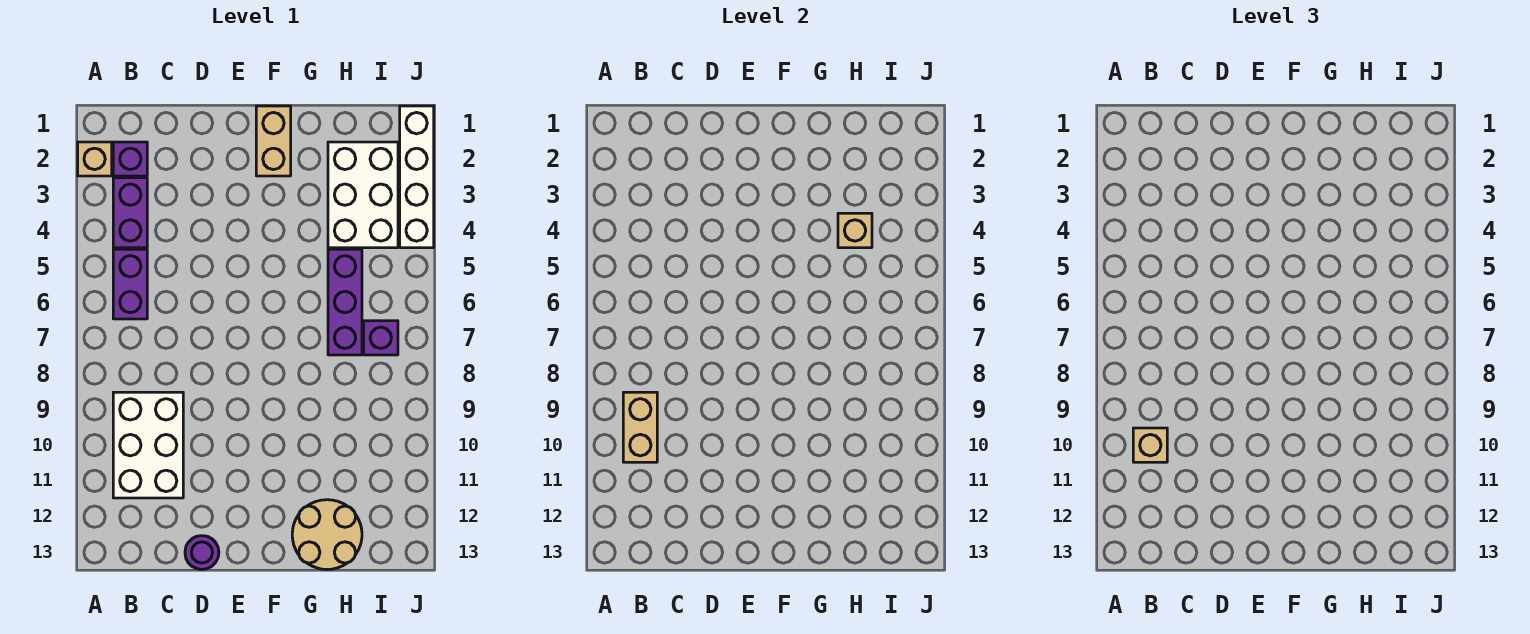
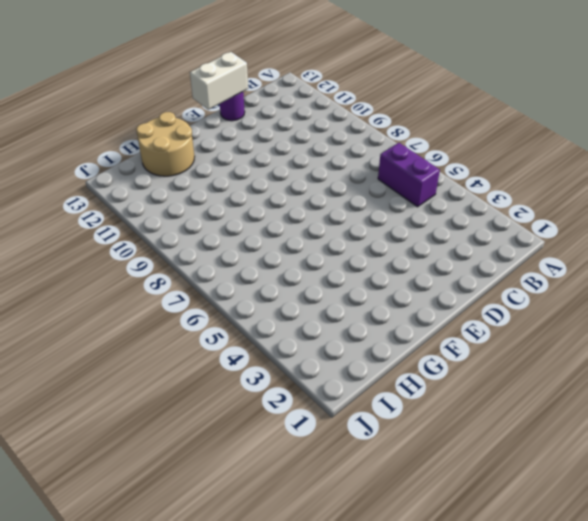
white brick D13:E13 level 2 -> none
none -> tan brick A2 level 1
none -> purple brick B2 level 1
none -> purple brick B3:B4 level 1

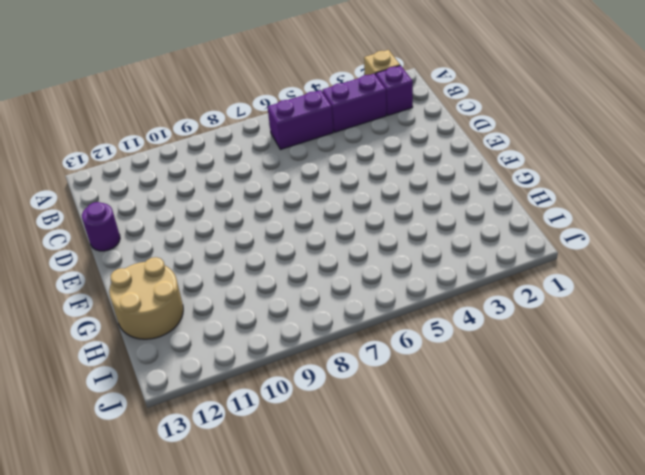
none -> white brick B9:C11 level 1
none -> tan brick F1:F2 level 1
none -> white brick H2:I4 level 1

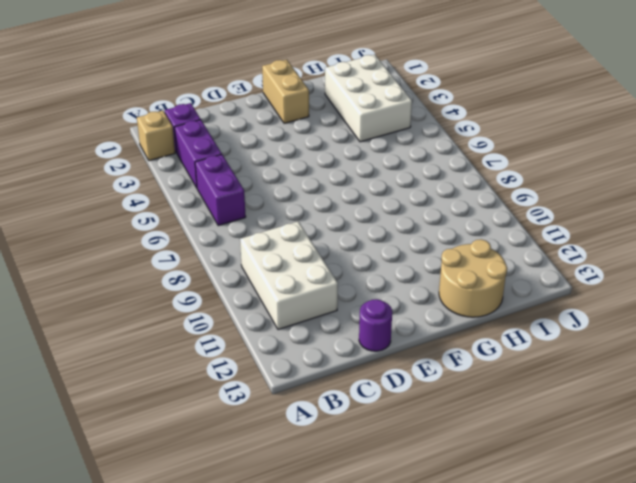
none -> purple brick H5:H7 level 1
none -> purple brick I7 level 1
none -> white brick J1:J4 level 1

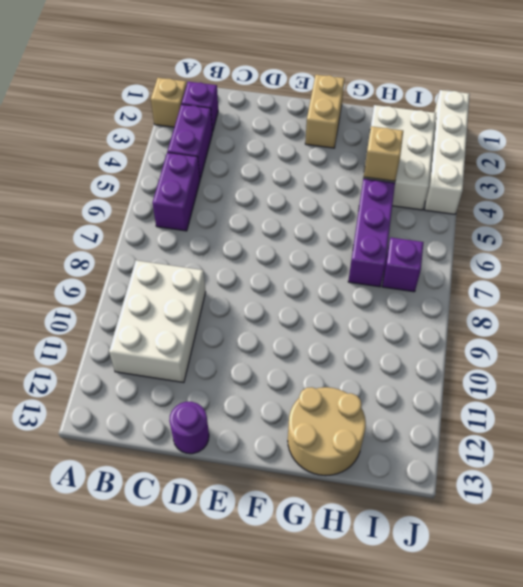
none -> tan brick B9:B10 level 2
none -> tan brick B10 level 3

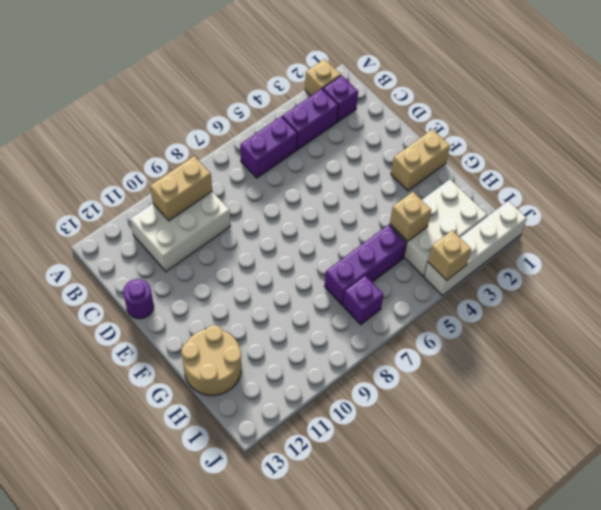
tan brick J4 level 2 -> tan brick B10 level 3

